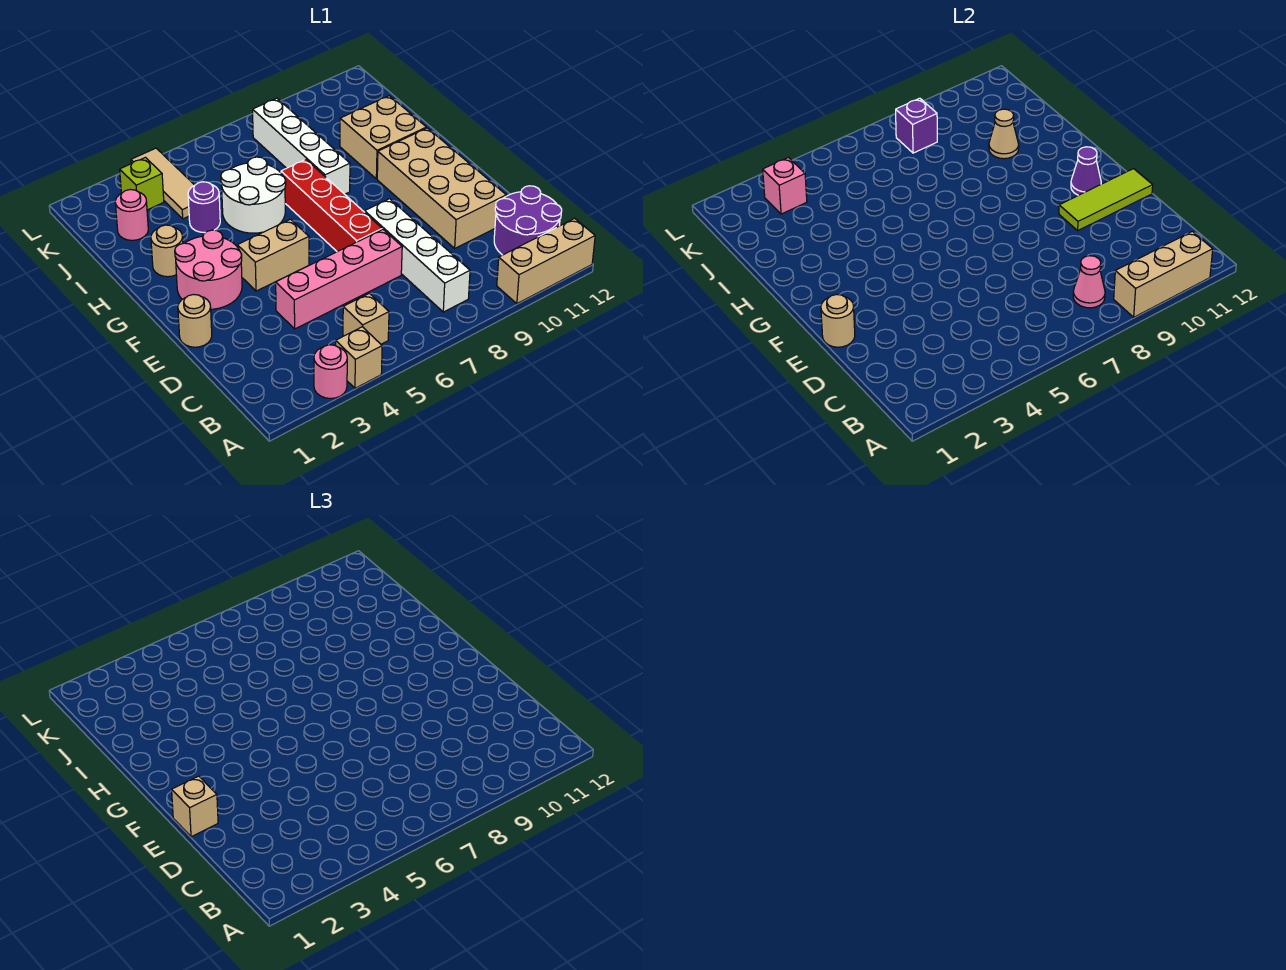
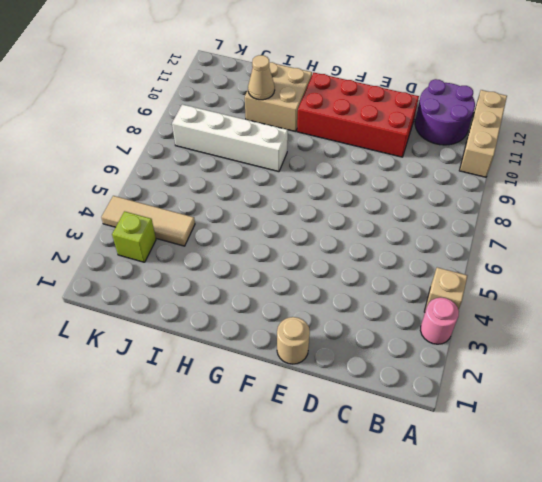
red brick D10:G11 level 1 -> tan brick D10:G11 level 1
none -> tan brick B5 level 1
none -> white brick B8:E8 level 1
none -> pink brick D4:D7 level 1

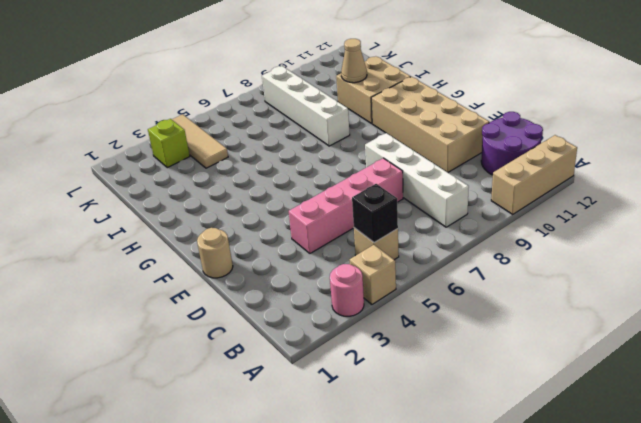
black brick B5 level 2 -> none
none -> red brick E7:H7 level 1
none -> pink round brick F2:G3 level 1
none -> tan brick F4:F5 level 1

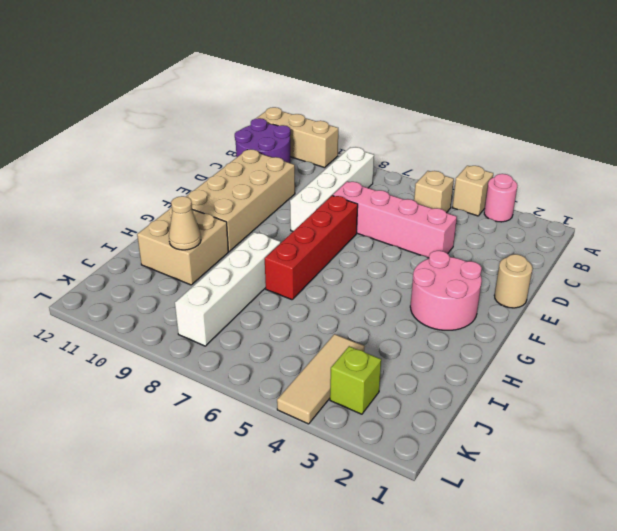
none -> tan brick F4:F5 level 1
none -> tan round brick H2 level 1
none -> white round brick H5:I6 level 1

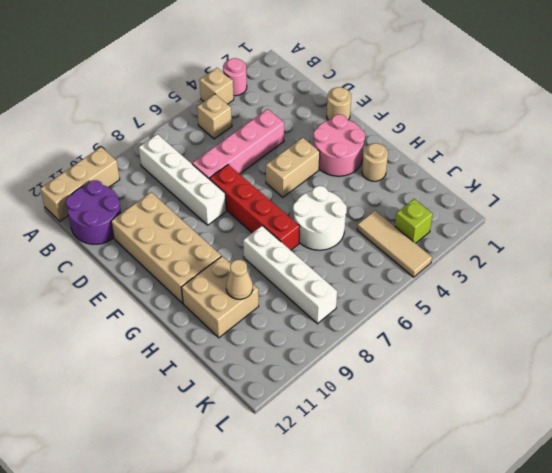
none -> purple round brick I4 level 1
none -> pink round brick J2 level 1
none -> tan brick A9:A11 level 2

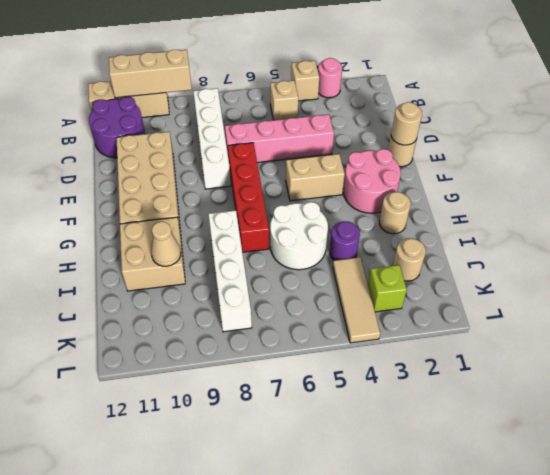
tan round brick J2 level 1 -> pink round brick J2 level 1
none -> pink cone B8 level 2
none -> lime tile E10:E12 level 2
none -> purple cone F11 level 2

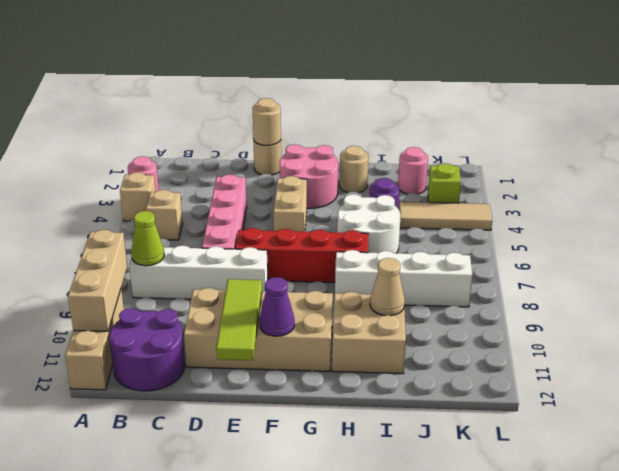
lime cone B8 level 2 -> pink cone B8 level 2
none -> pink brick K3 level 2
none -> purple brick K8 level 2
none -> tan brick E1 level 3

